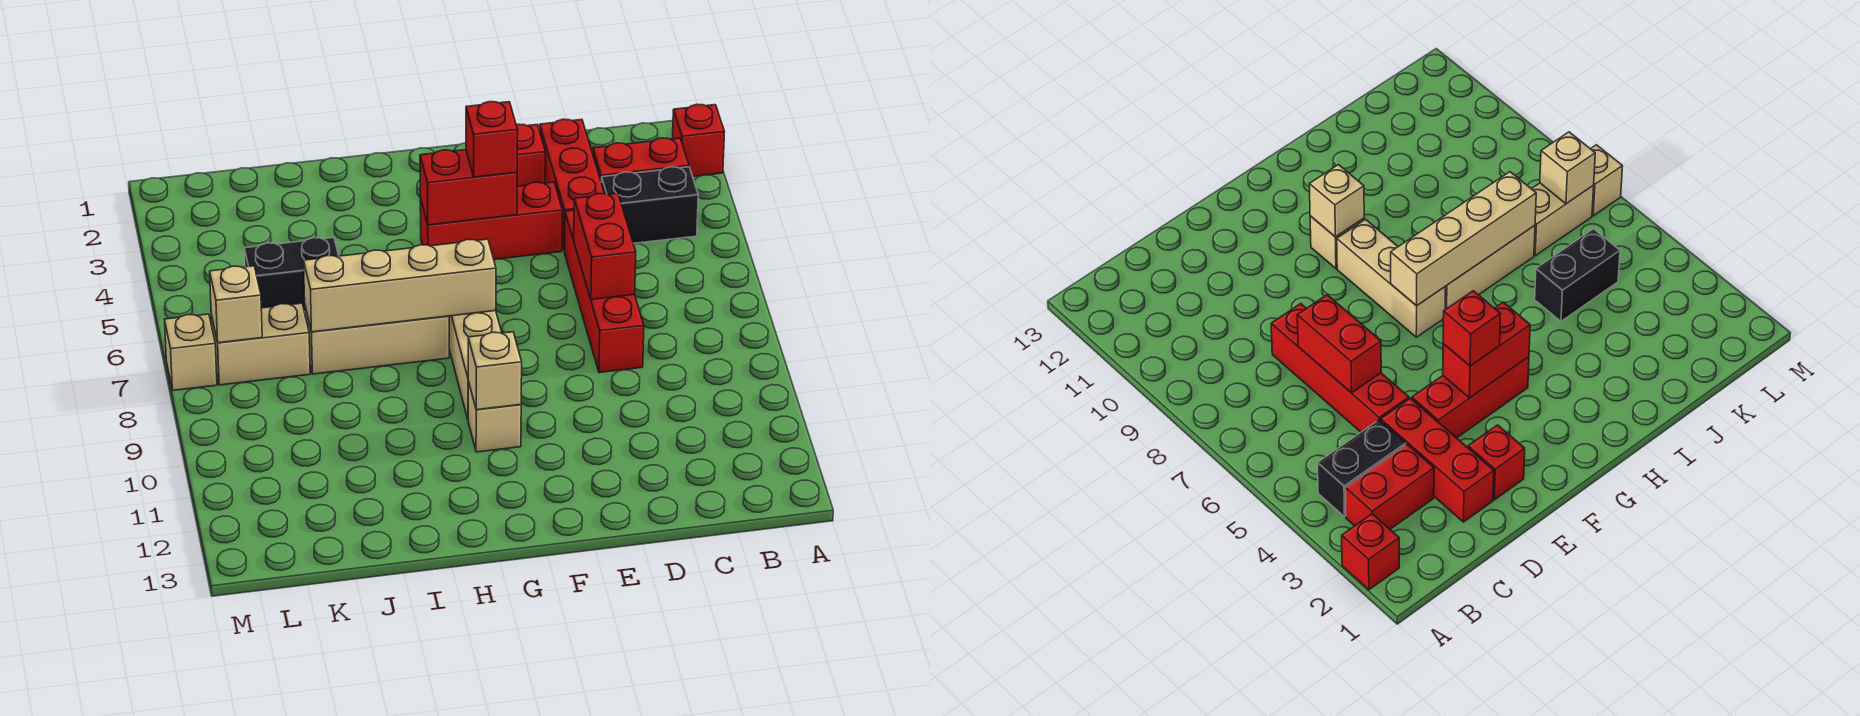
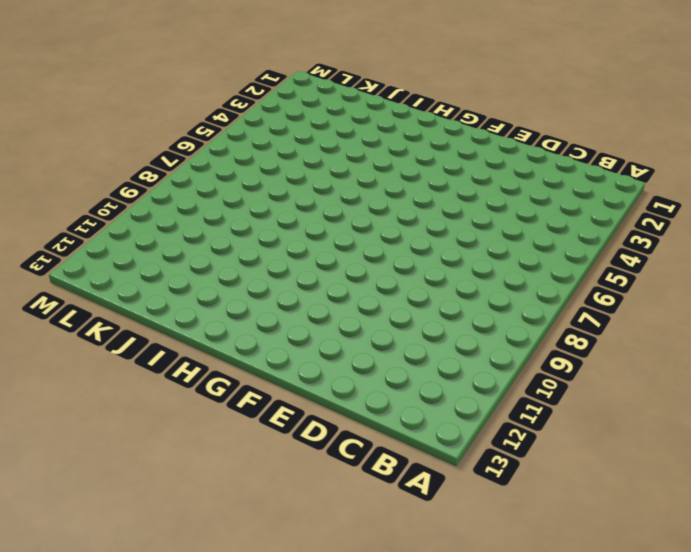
none -> red brick A2 level 1
none -> red brick B3:C3 level 1
none -> black brick B4:C4 level 1

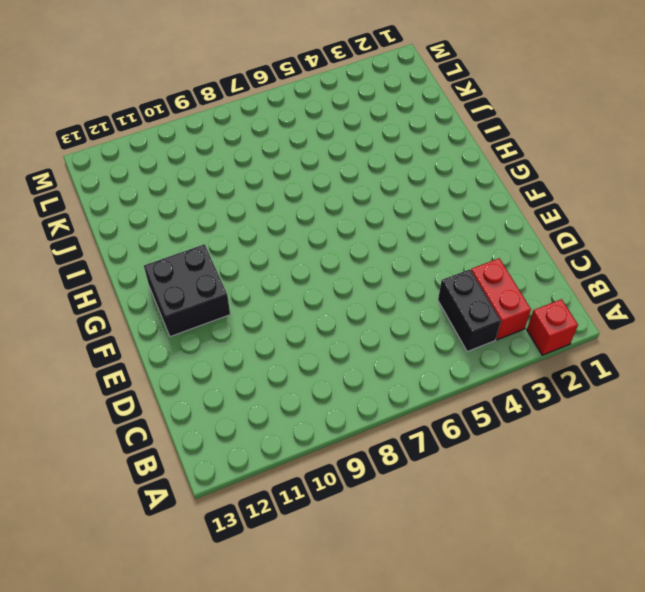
black brick F11:G12 level 1 -> none
none -> red brick D2:D4 level 1
none -> red brick D5:D8 level 1
none -> red brick E2 level 1

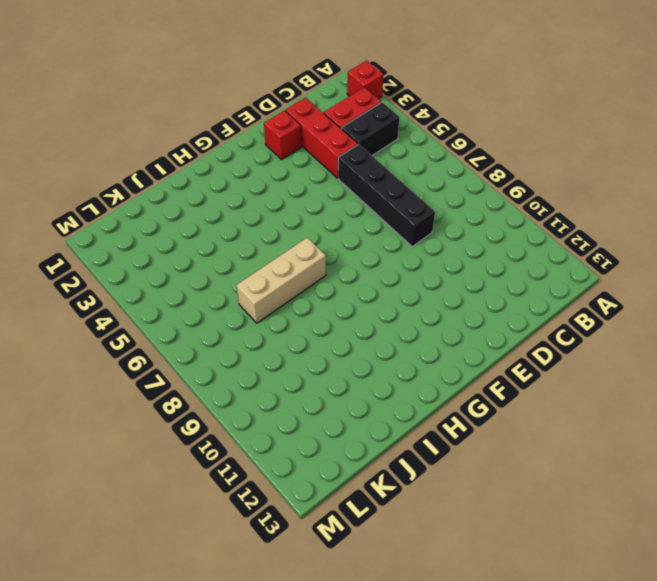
black brick D5:D8 level 1 -> red brick D5:D8 level 1
none -> red brick E4:G4 level 1
none -> tan brick G7:G9 level 1
none -> tan brick G10 level 1

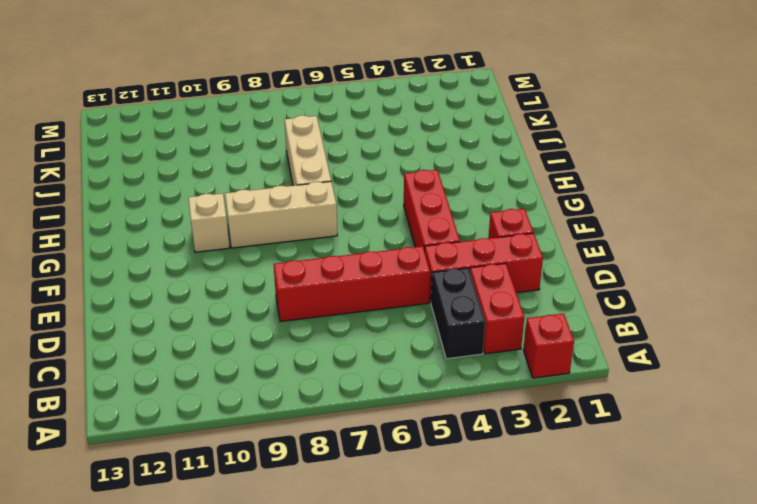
none -> black brick J5:K5 level 1
none -> tan brick K7:L7 level 1
none -> tan brick M7 level 1

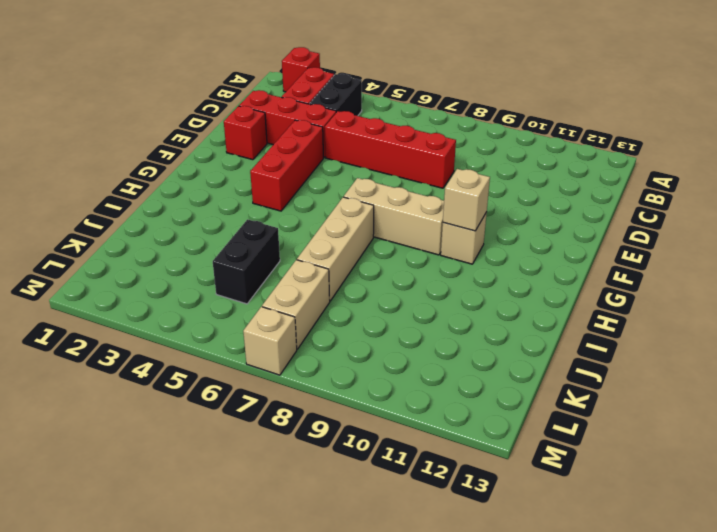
none -> red brick D6:D7 level 2
none -> red brick F4:G4 level 2
none -> tan brick G7:J7 level 2

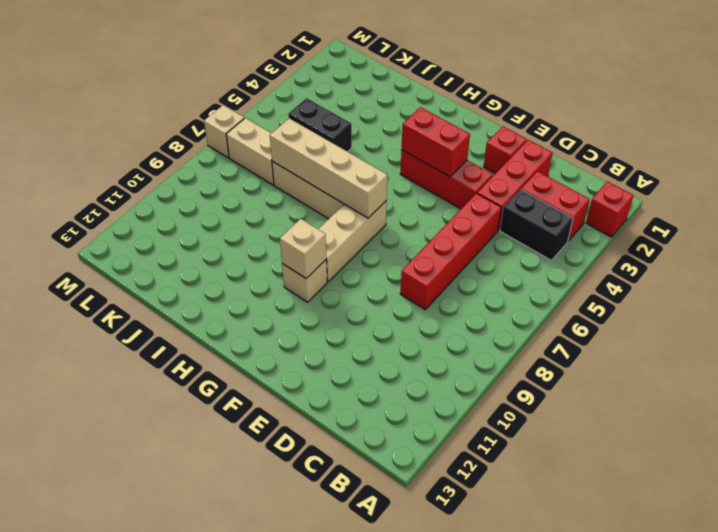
none -> red brick D6:D7 level 2
none -> tan brick L7 level 2
none -> red brick F4 level 3

